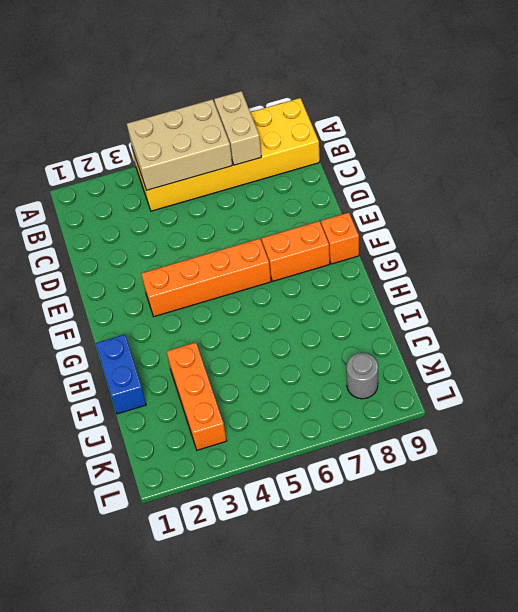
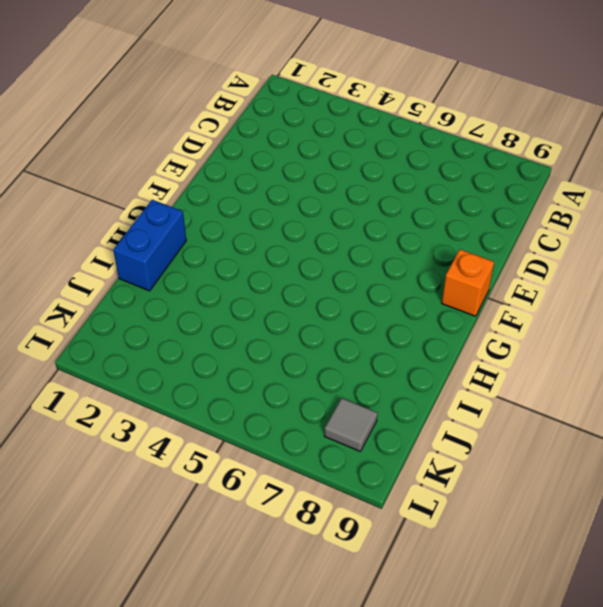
grey tile K8 level 1 -> grey round brick K8 level 1
none -> yellow brick A4:B9 level 1
none -> orange brick F3:F6 level 1

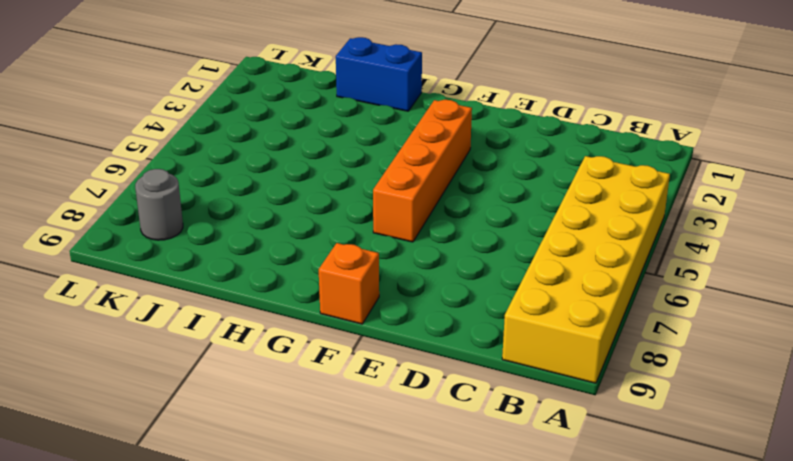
none -> orange brick F7:F8 level 1
none -> orange brick I3:K3 level 1

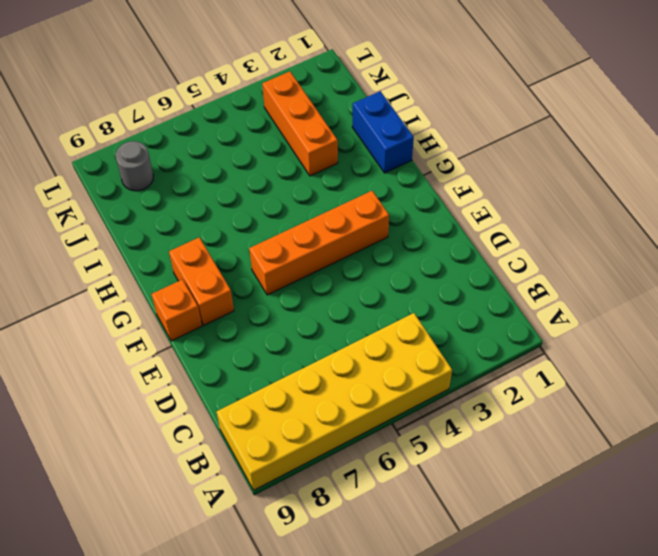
orange brick F8:G8 level 1 -> orange brick F7:F8 level 1
none -> tan brick A4:B6 level 2
none -> tan brick A7:B7 level 2

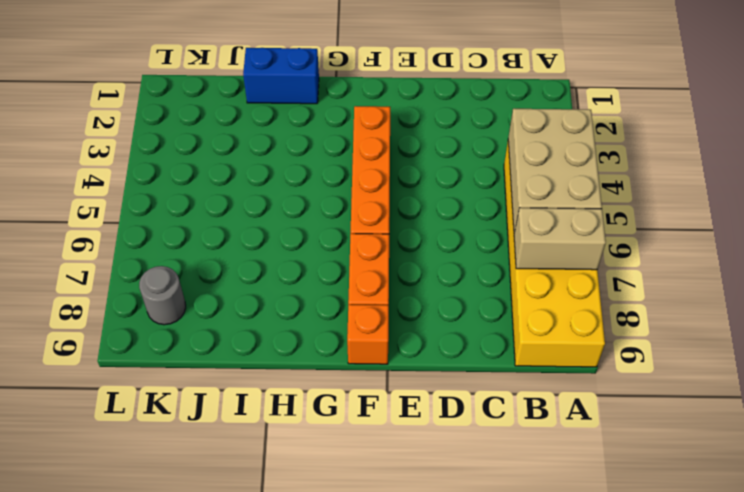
none -> orange brick I3:K3 level 1

